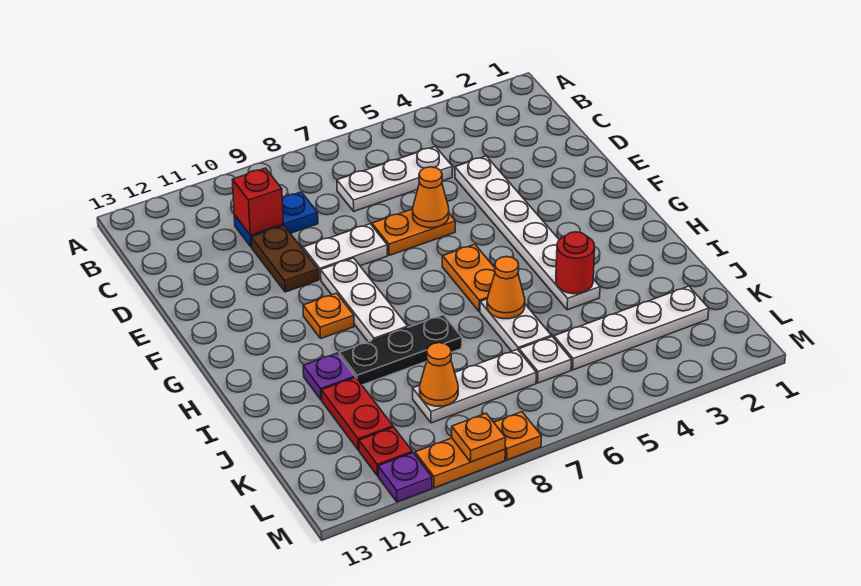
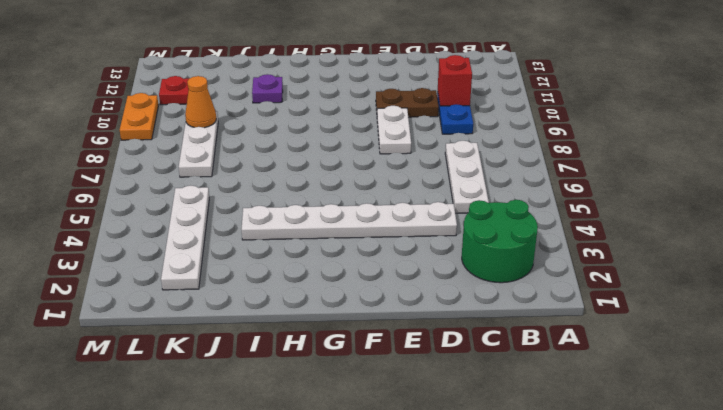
green round brick B2:C3 level 1 -> none
none -> orange plate E6:E7 level 1
none -> white plate F9:H9 level 1
none -> orange plate G6:H6 level 1

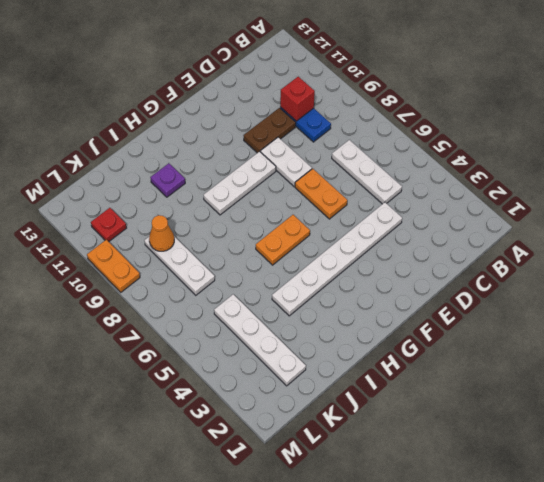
none -> orange plate G10 level 1
none -> white plate I6:J6 level 1
none -> black plate I8:I10 level 1

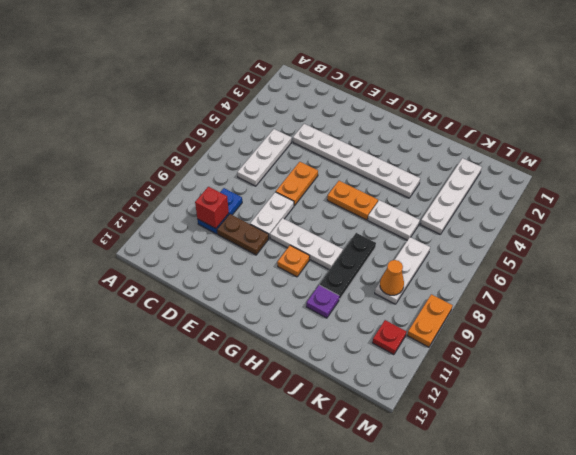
none -> red plate J11:K11 level 1
none -> white plate K6 level 1
none -> orange plate M8 level 1

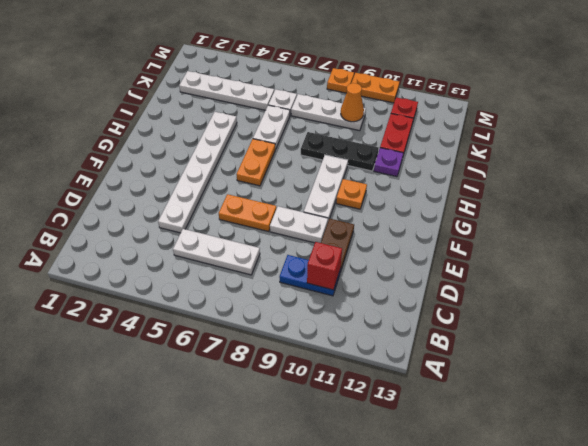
none -> purple plate M11 level 1
none -> orange cone E6 level 2
none -> red round brick I4 level 2

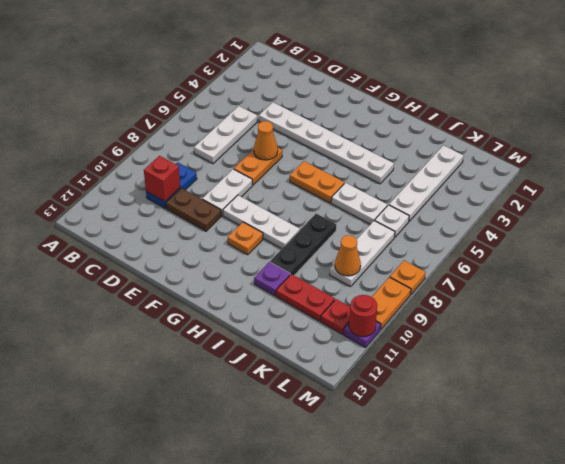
red round brick M11 level 2 -> red round brick I4 level 2
none -> orange cone I6 level 2
none -> orange plate M9 level 2

